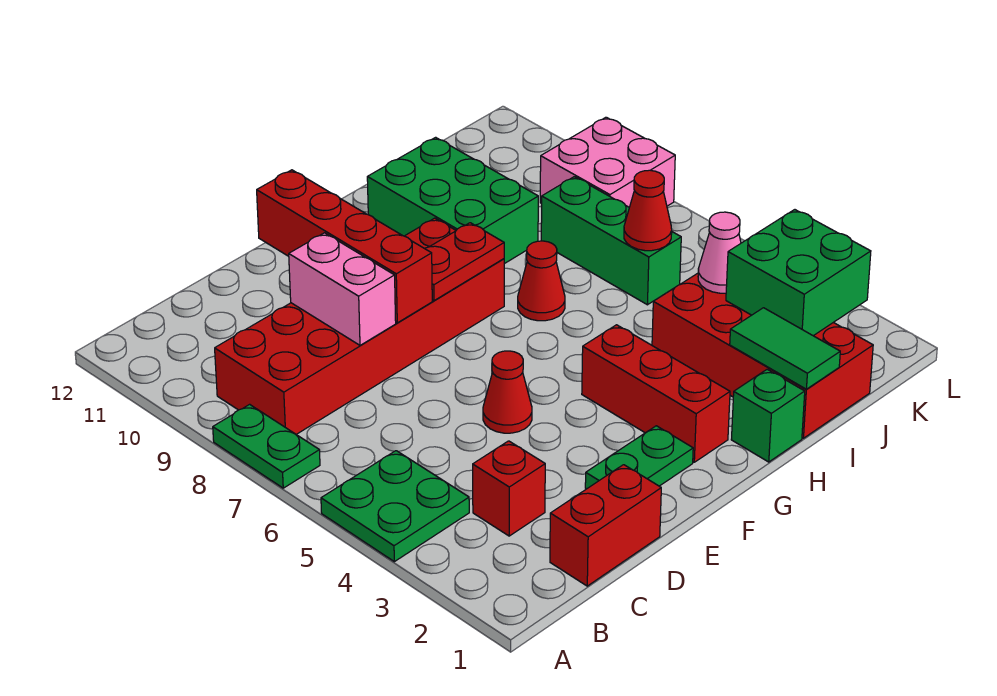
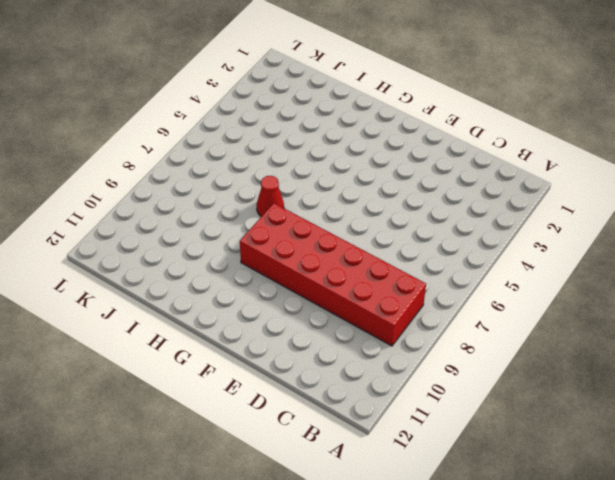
none -> green plate A4:B5 level 1
none -> green plate A7:A8 level 1
none -> red brick C1:D1 level 1

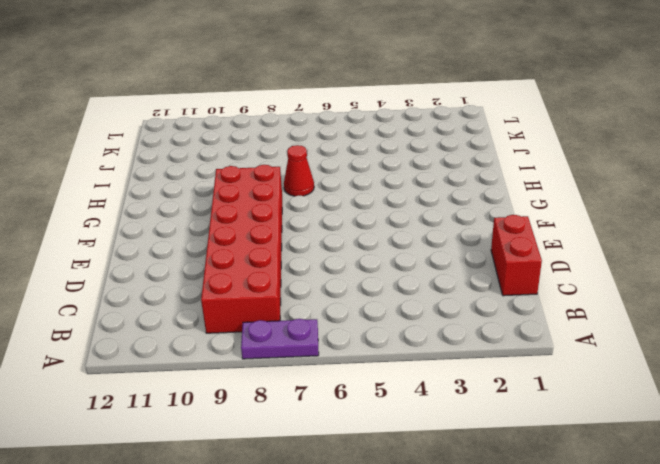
purple plate A7:A8 level 1 -> green plate A7:A8 level 1
none -> green plate A4:B5 level 1
none -> red brick C3 level 1
none -> green plate E2:F2 level 1

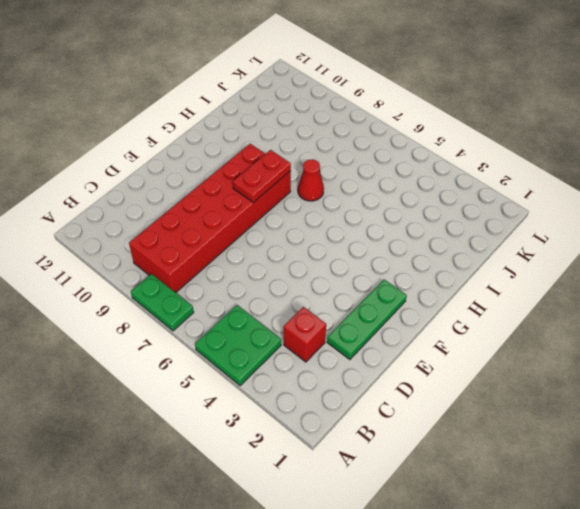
green plate D2:F2 level 1 -> green plate E2:F2 level 1
none -> red brick C1:D1 level 1
none -> red cone E5 level 1
none -> red brick G2:G4 level 1

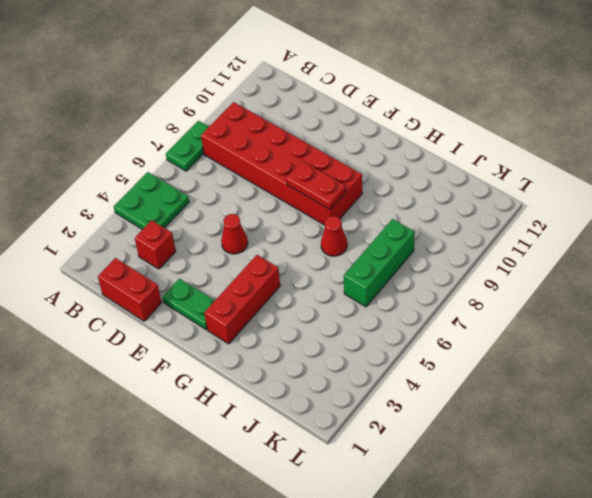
none -> green brick H1 level 1
none -> green brick H9:I11 level 1
none -> red brick I1:J4 level 1

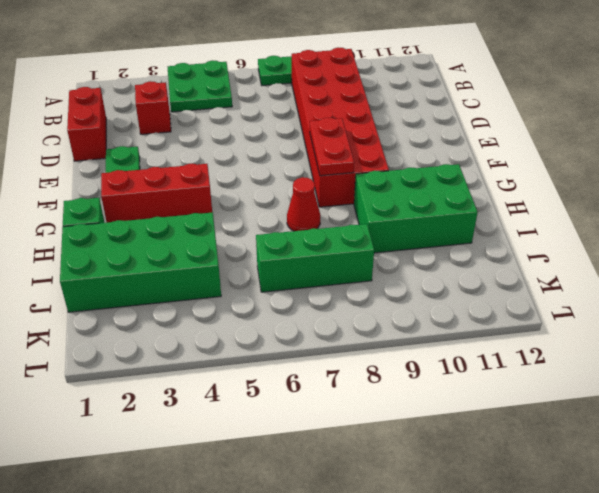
green brick I1:J4 level 1 -> red brick I1:J4 level 1
none -> red cone E5 level 1
none -> pink brick K8:L9 level 1
none -> pink brick D8:D9 level 2

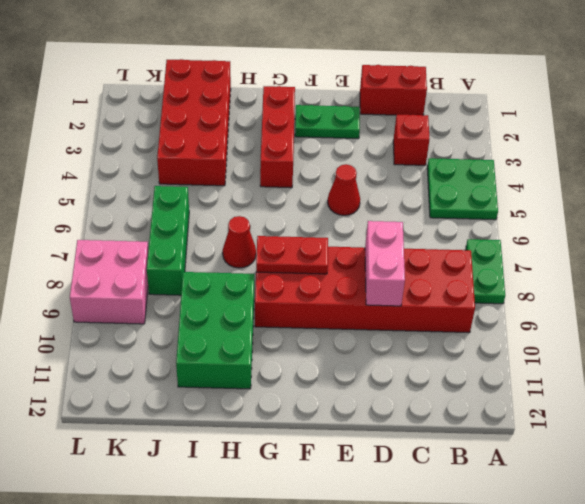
none -> green brick H1 level 1
none -> red brick E8:E11 level 2
none -> green tile I1:I2 level 2

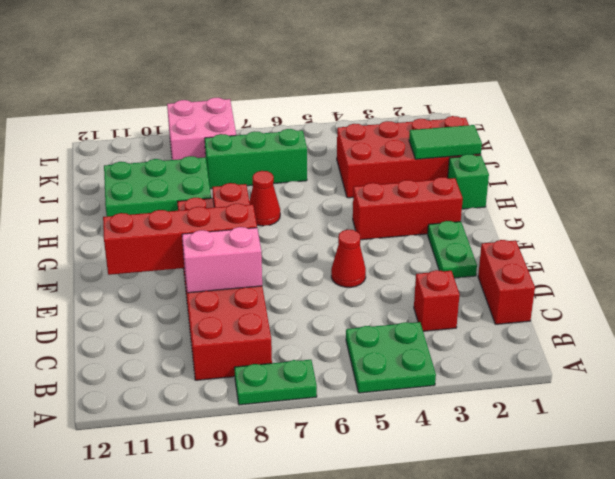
none -> green brick J2:K3 level 2
none -> pink cone J4 level 2
none -> red cone J6 level 2

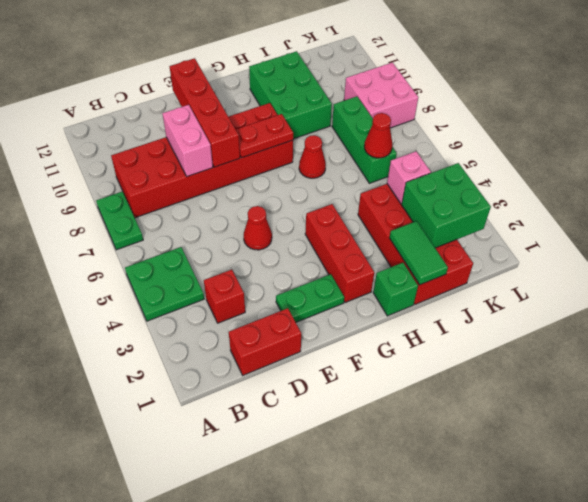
pink brick J4 level 2 -> pink cone J4 level 2

